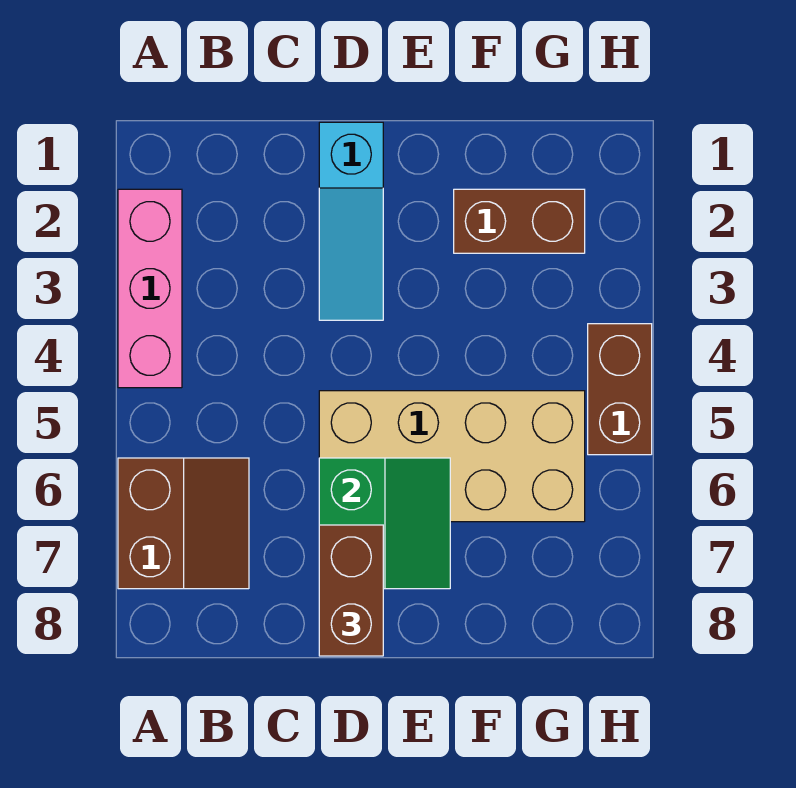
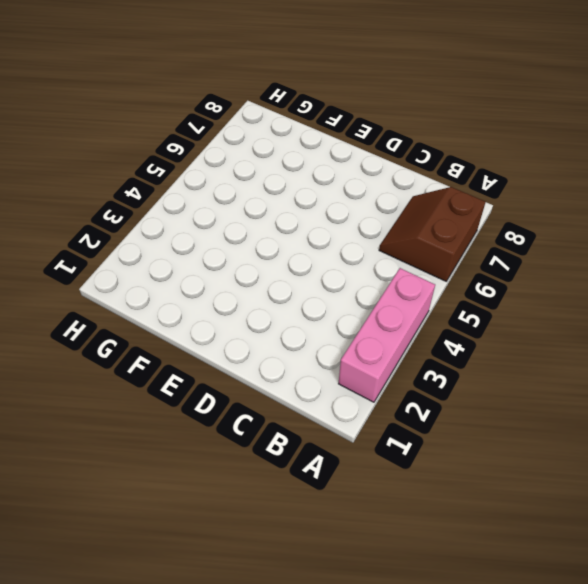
none -> cyan slope D1:D3 level 1 top 1
none -> tan brick D5:G6 level 1

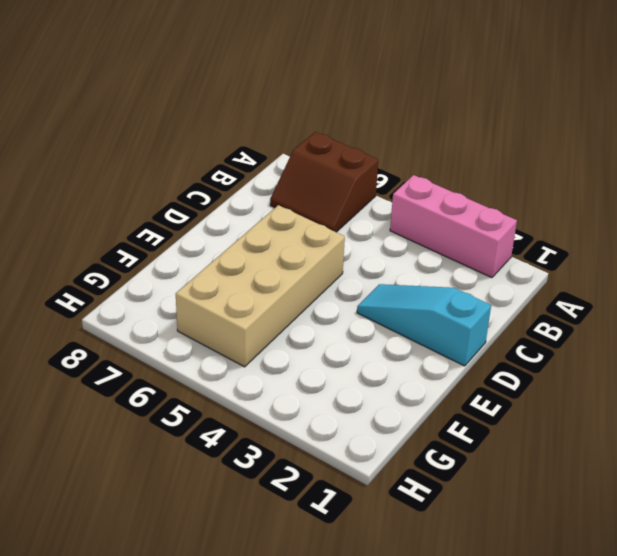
none -> brown brick F2:G2 level 1
none -> brown brick H4:H5 level 1

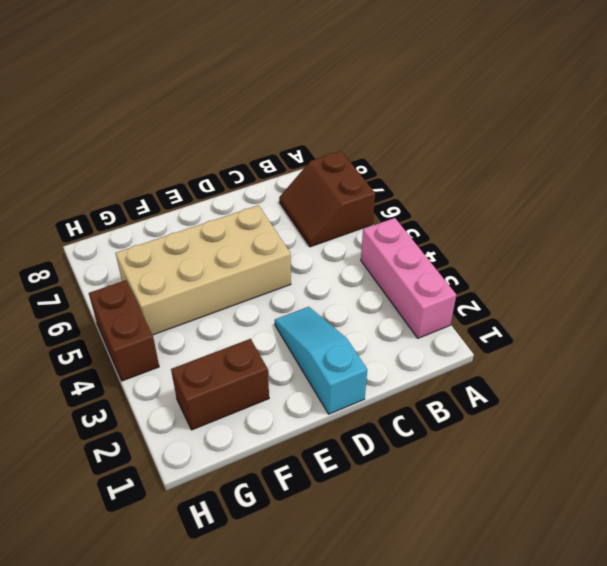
none -> green slope D6:E7 level 2 top D
none -> brown brick D7:D8 level 3

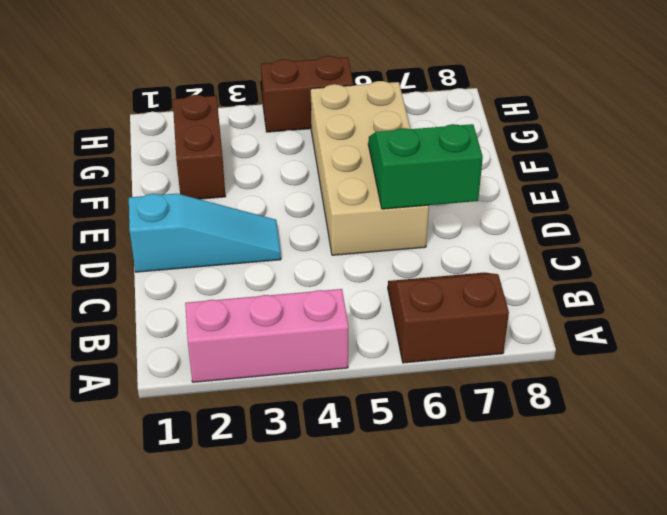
none -> brown brick D7:D8 level 3

